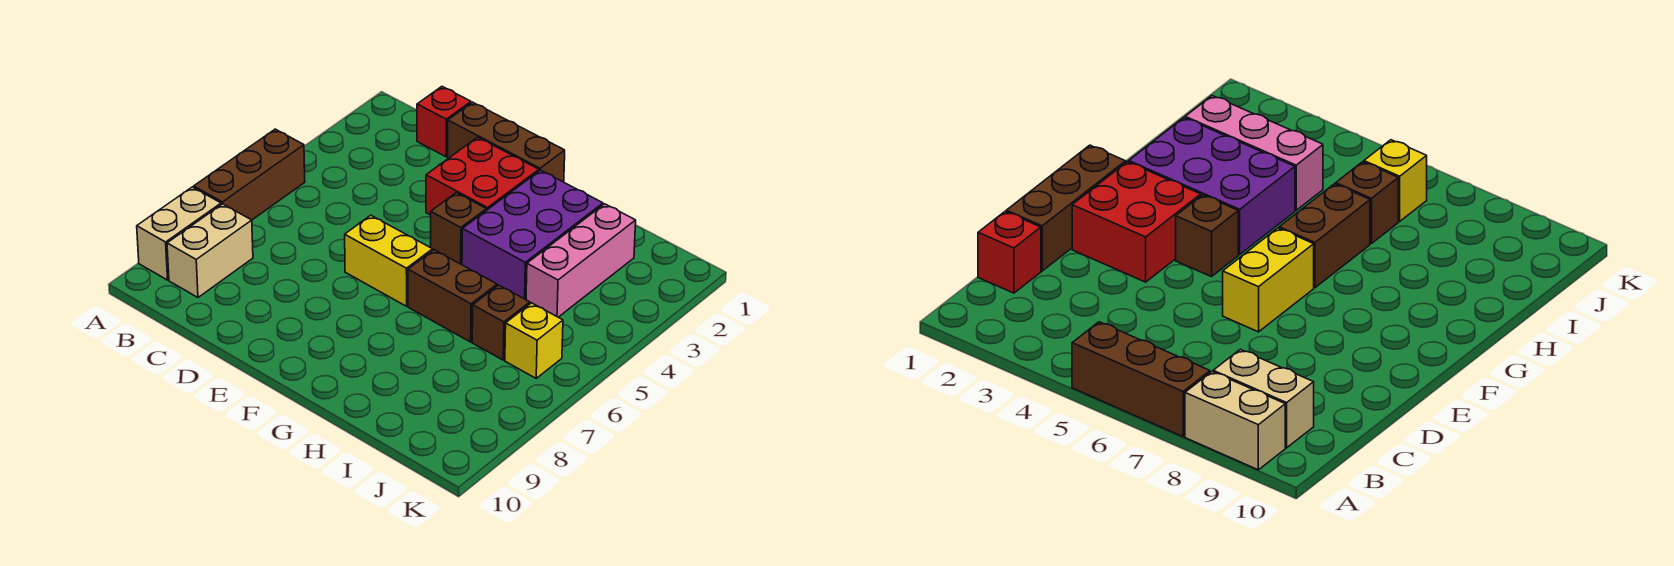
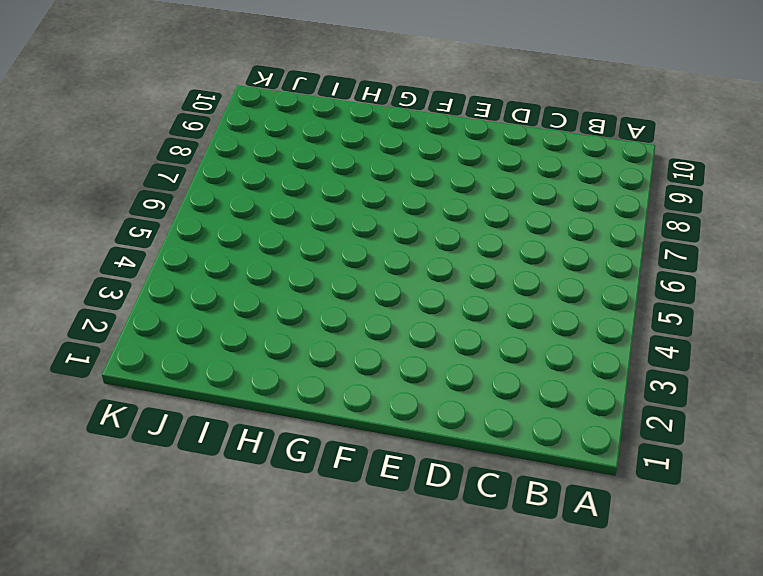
none -> brown brick A5:A7 level 1
none -> tan brick A8:A9 level 1
none -> tan brick B8:B9 level 1

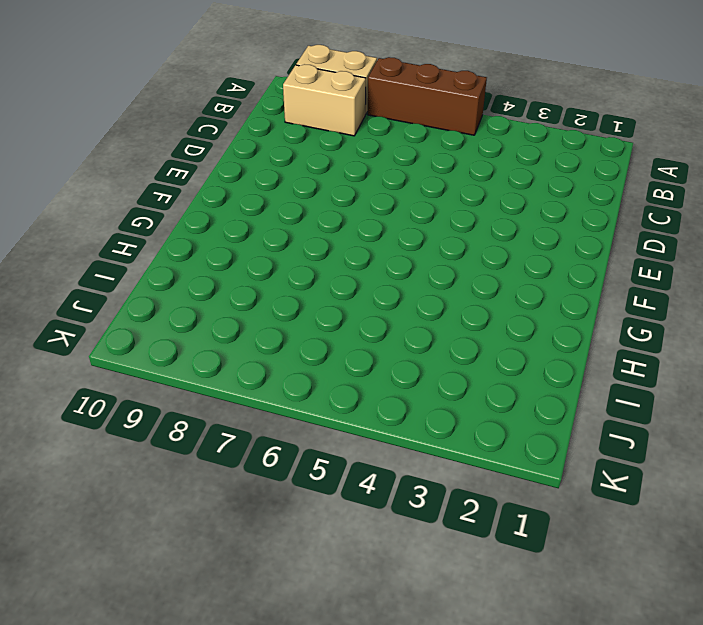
none -> red brick C1 level 1
none -> brown brick D1:F1 level 1
none -> red brick E2:F3 level 1

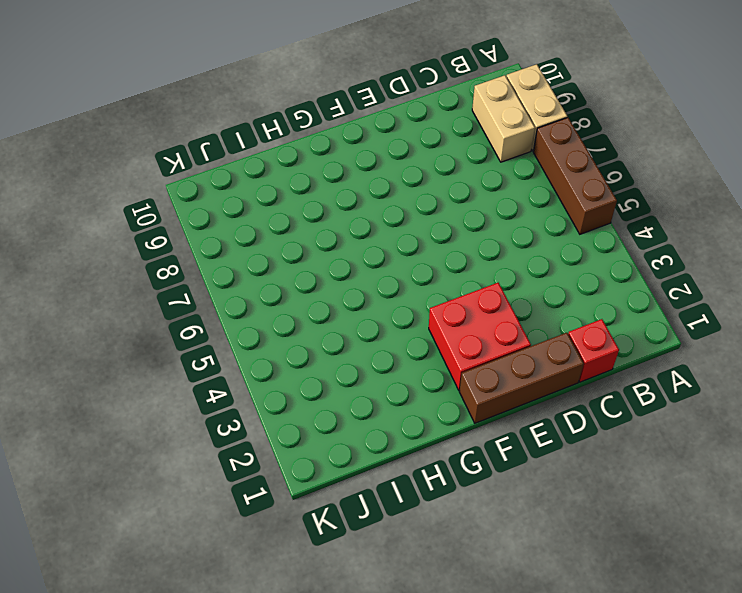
none -> yellow brick E6:F6 level 1
none -> brown brick F4 level 1
none -> purple brick G2:H4 level 1

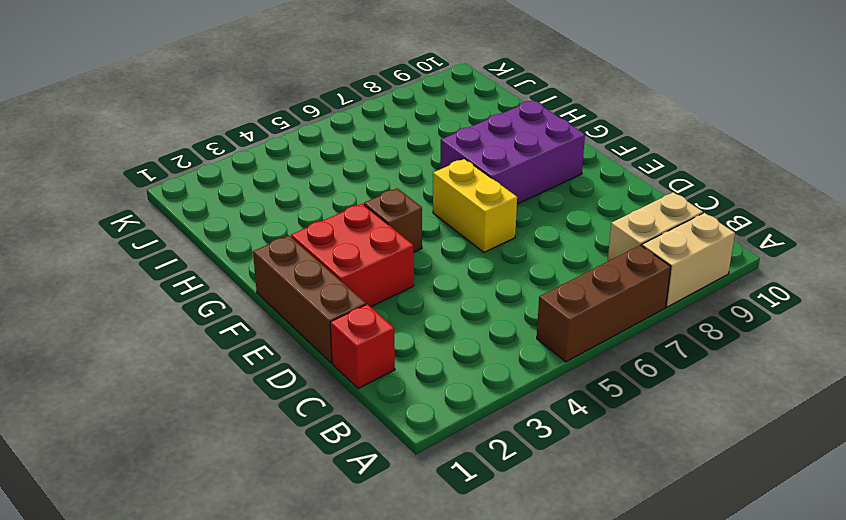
purple brick F7:G9 level 1 -> purple brick G2:H4 level 1
none -> brown brick G6:H6 level 1
none -> pink brick I2:I4 level 1
none -> brown brick I6 level 1

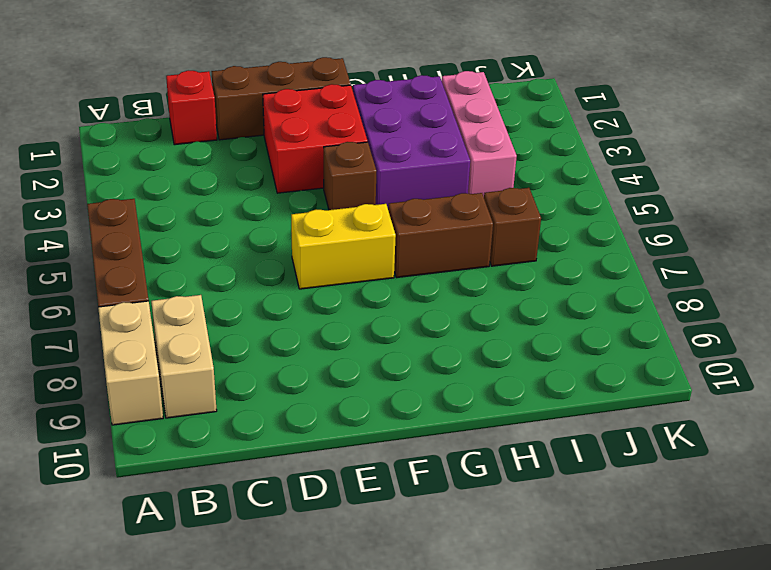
none -> yellow brick J6 level 1

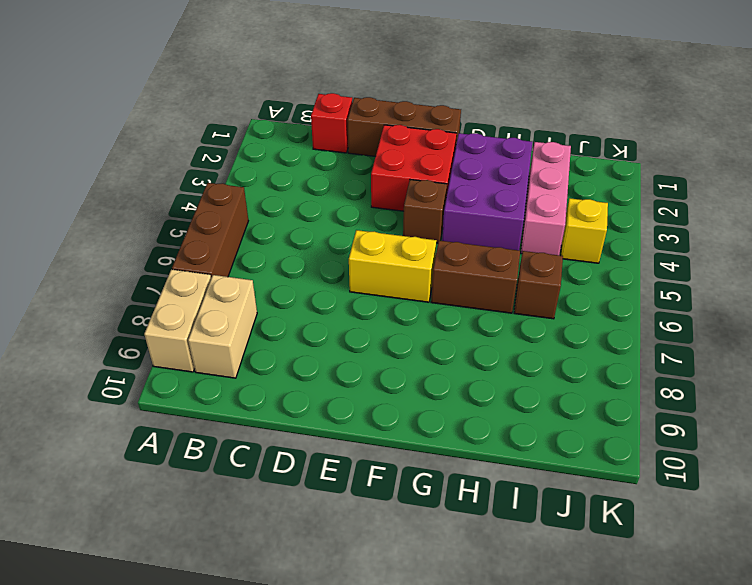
yellow brick J4 level 1 -> yellow brick J6 level 1

